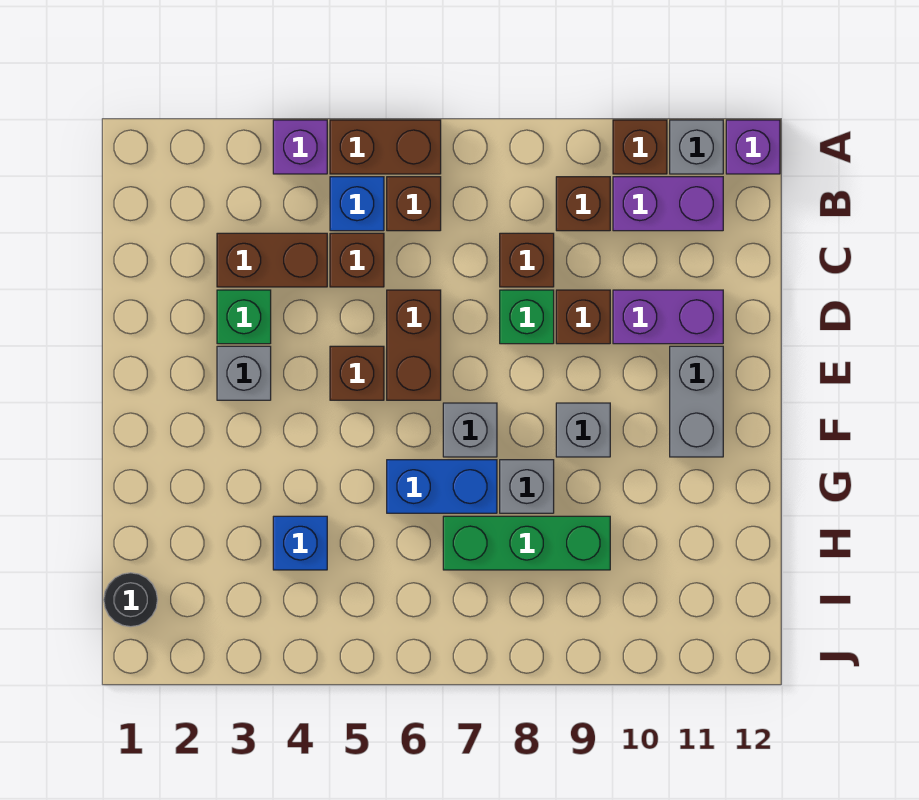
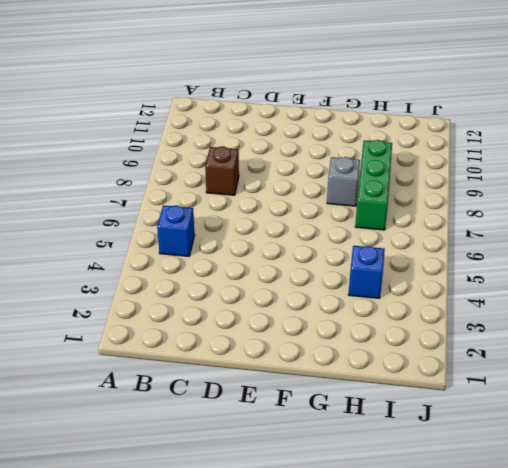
none -> purple brick A4 level 1
none -> brown brick A5:A6 level 1
none -> brown brick A10 level 1

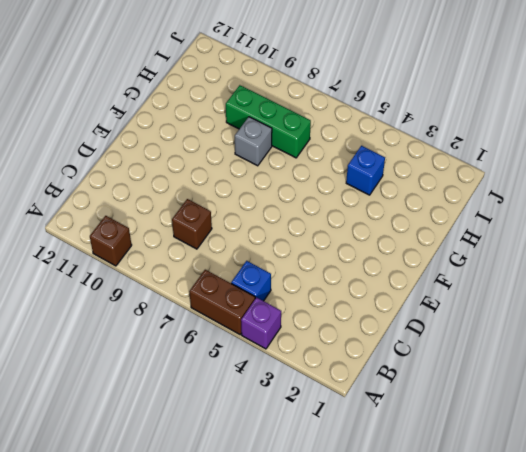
none -> grey brick A11 level 1
none -> purple brick A12 level 1
none -> brown brick B6 level 1

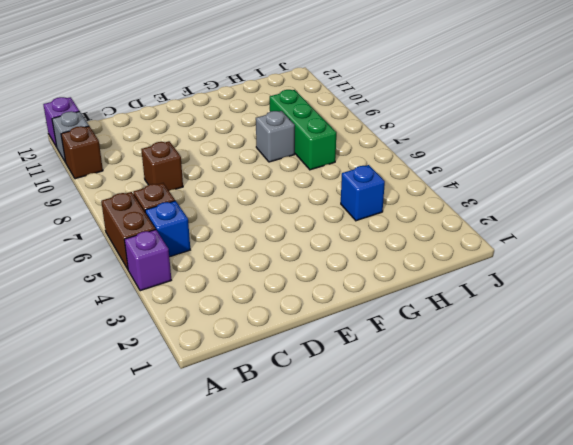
none -> brown brick B9 level 1
none -> purple brick B10:B11 level 1
none -> brown brick C3:C4 level 1

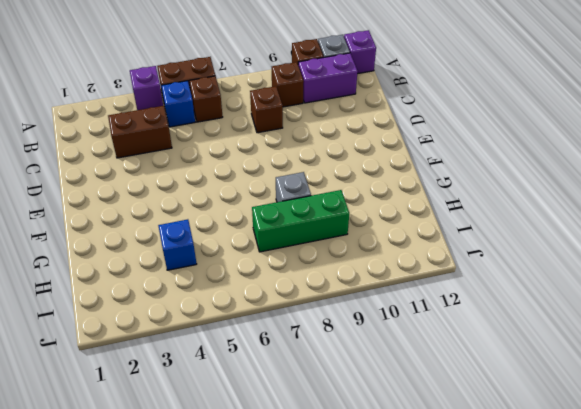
none -> brown brick C5 level 1
none -> green brick D3 level 1
none -> brown brick D6:E6 level 1

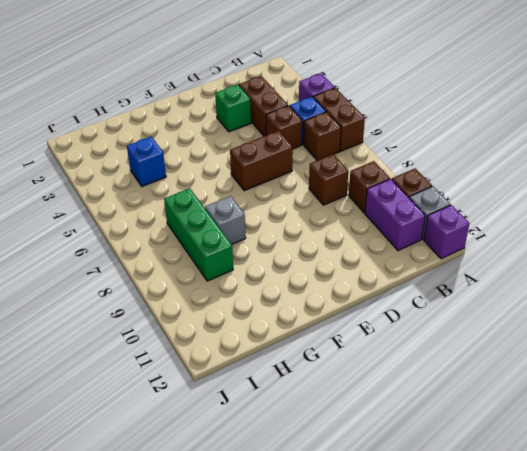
none -> green brick D8 level 1
none -> brown brick D9 level 1
none -> purple brick D10:D11 level 1

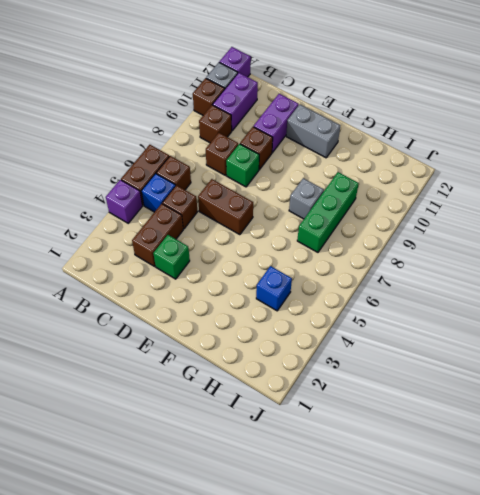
none -> grey brick E3 level 1
none -> brown brick E5 level 1
none -> grey brick F7 level 1

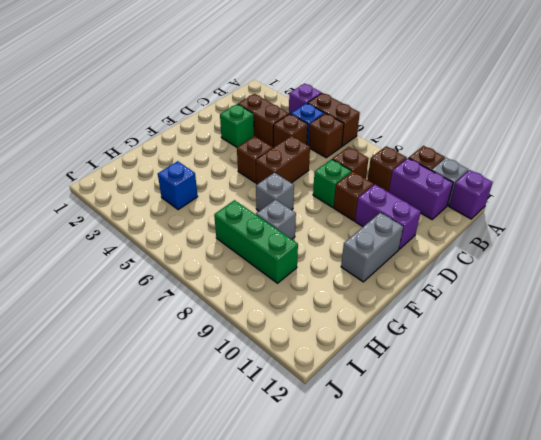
none -> grey brick E3 level 1
none -> grey brick F9 level 1
none -> blue brick G6:G7 level 1

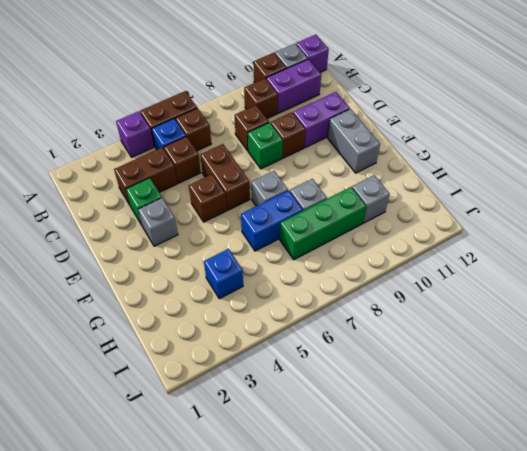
grey brick H10 level 1 -> grey brick F9 level 1
none -> black round brick I1 level 1

